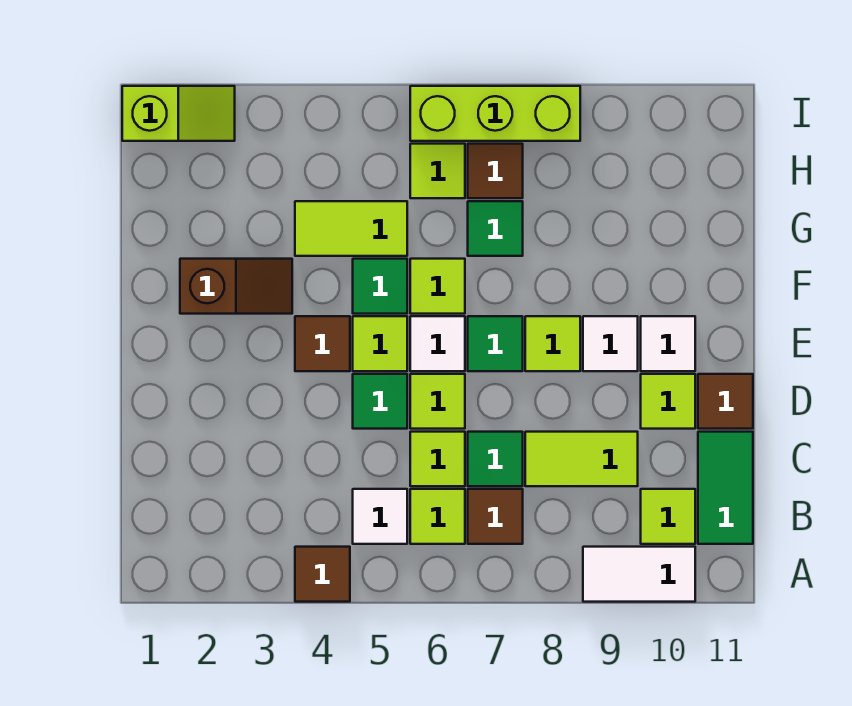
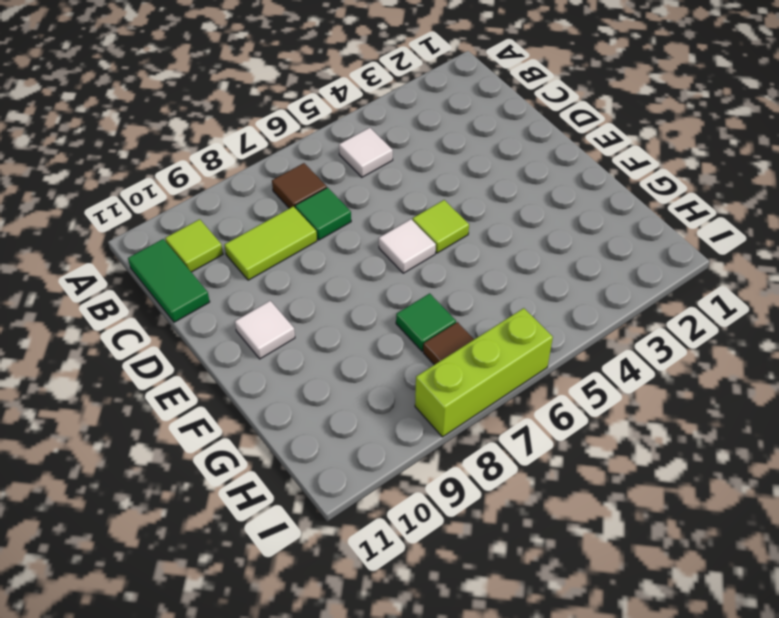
none -> brown tile A4 level 1
none -> white tile A9:A10 level 1
none -> lime tile B6 level 1
none -> lime tile C6 level 1

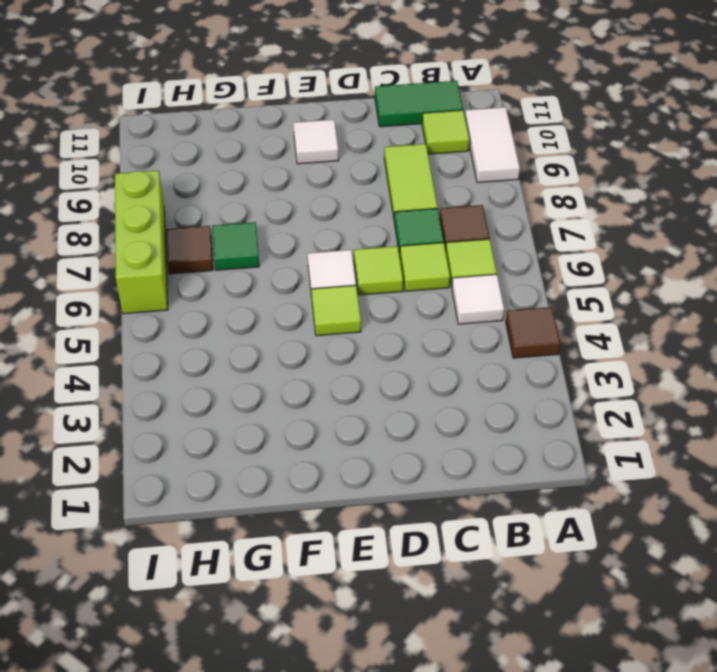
none -> green tile D5 level 1
none -> lime tile D10 level 1
none -> brown tile D11 level 1
none -> brown tile E4 level 1

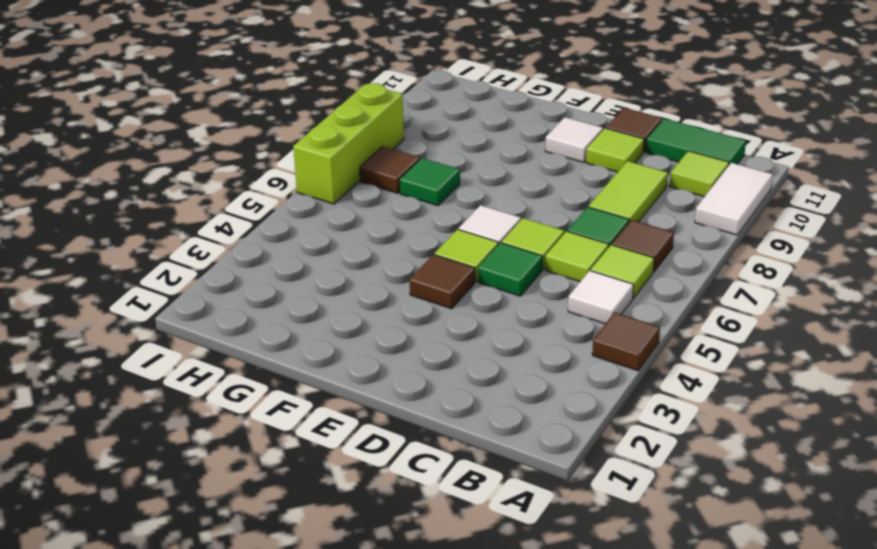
none -> green tile E7 level 1
none -> lime tile E8 level 1
none -> white tile E9 level 1
none -> brown slope F2:F3 level 1 top 2

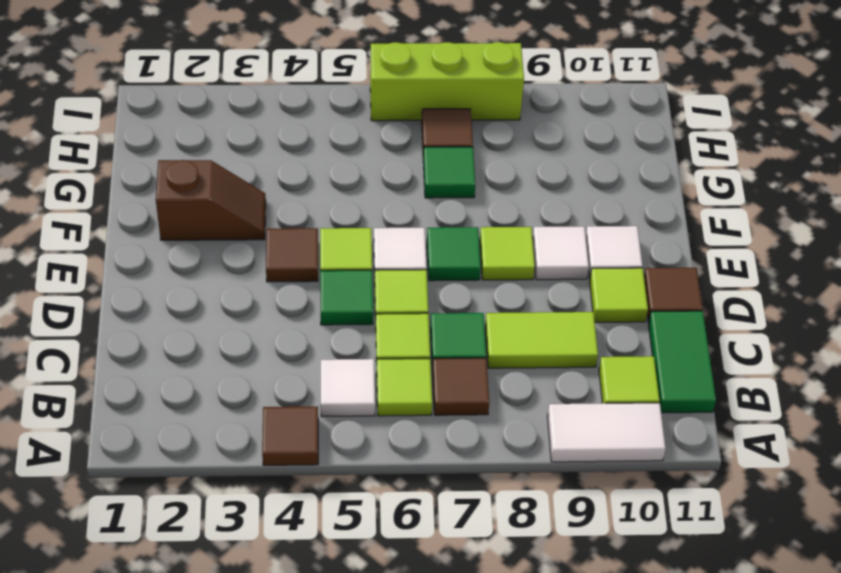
none -> green tile F5 level 1
none -> lime tile F6 level 1
none -> lime tile G4:G5 level 1
none -> lime tile H6 level 1

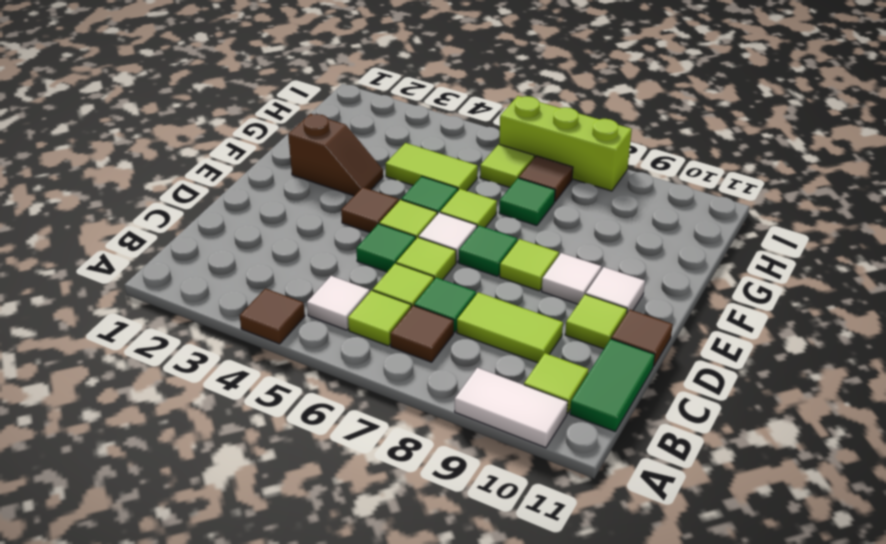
none -> lime slope I1:I2 level 1 top 1

